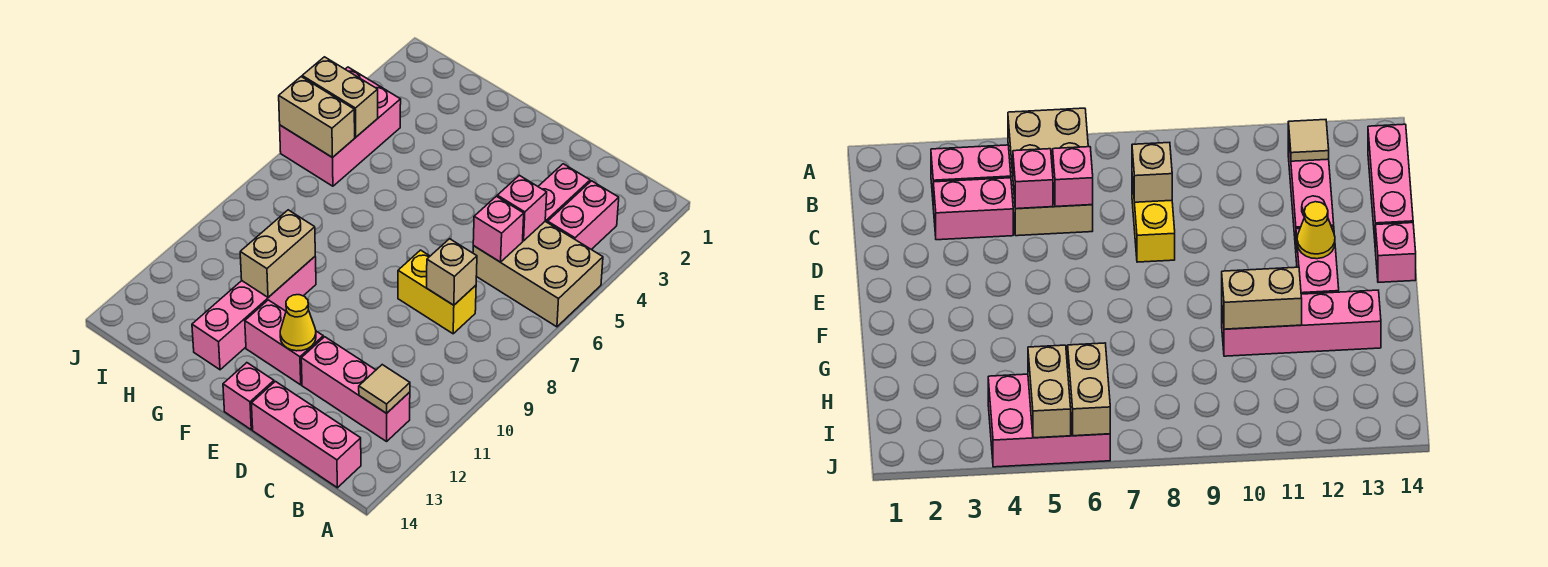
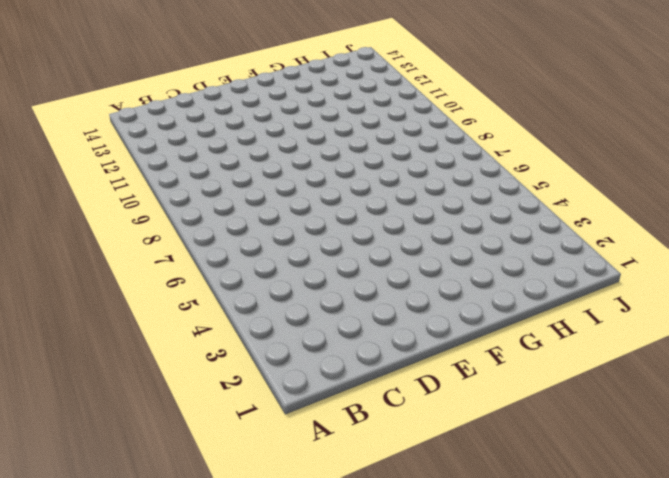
none -> tan brick A5:C6 level 1
none -> pink brick B3:B4 level 1
none -> pink brick B12:D12 level 1

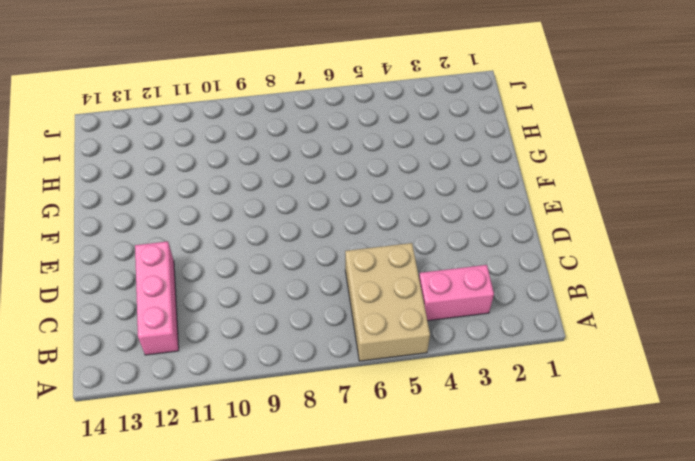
none -> pink brick B14:D14 level 1
none -> pink brick C3:C4 level 1
none -> yellow brick C8:D8 level 1

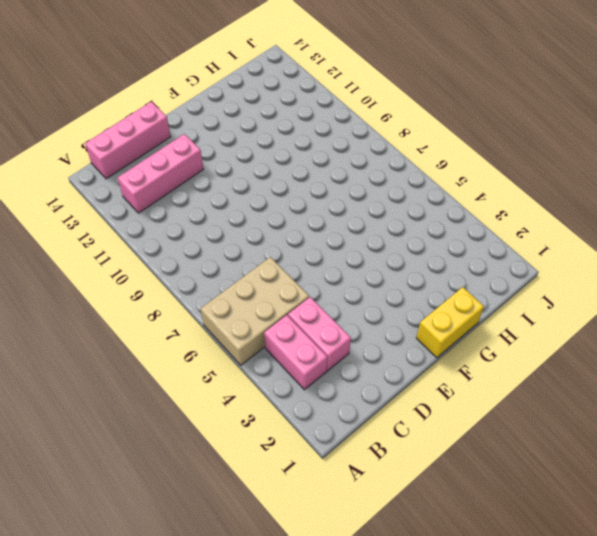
yellow brick F1:G1 level 1 -> yellow brick C8:D8 level 1
none -> pink brick E12:F12 level 1
none -> pink brick E14 level 1
none -> pink brick G10:G13 level 1

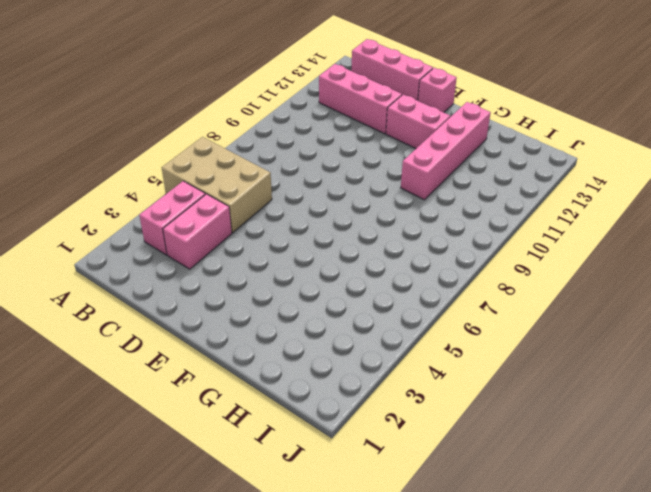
none -> yellow brick C8:D8 level 1
none -> pink brick I4:J6 level 1
none -> tan tile B12 level 2

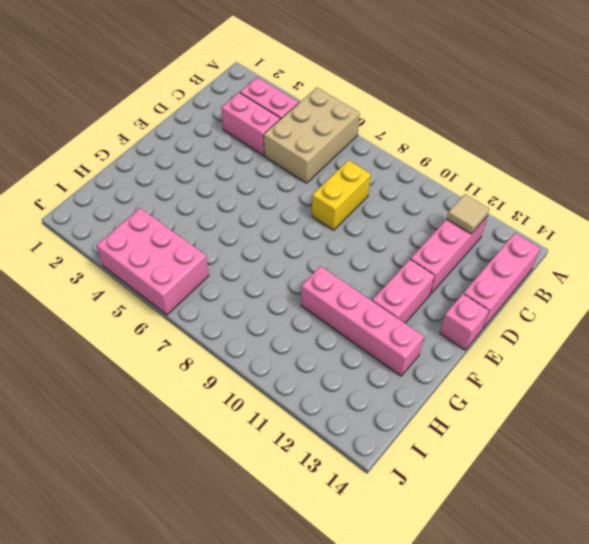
none -> pink brick C5 level 2
none -> pink brick C6 level 2
none -> tan brick C8 level 2

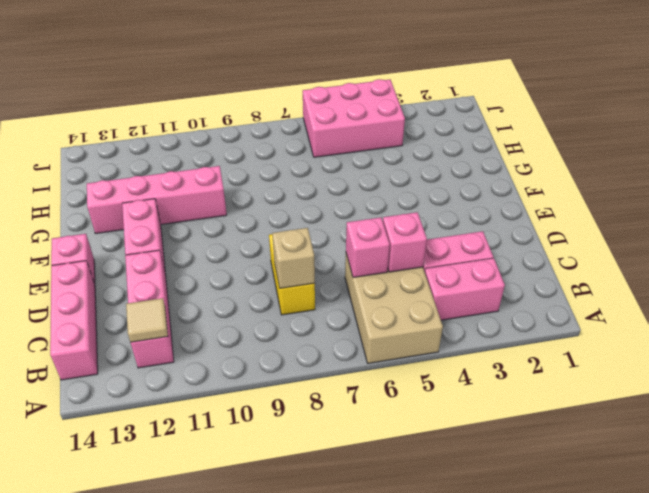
none -> yellow cone E12 level 2
none -> tan brick G10:G11 level 2
none -> tan brick I5:J5 level 2

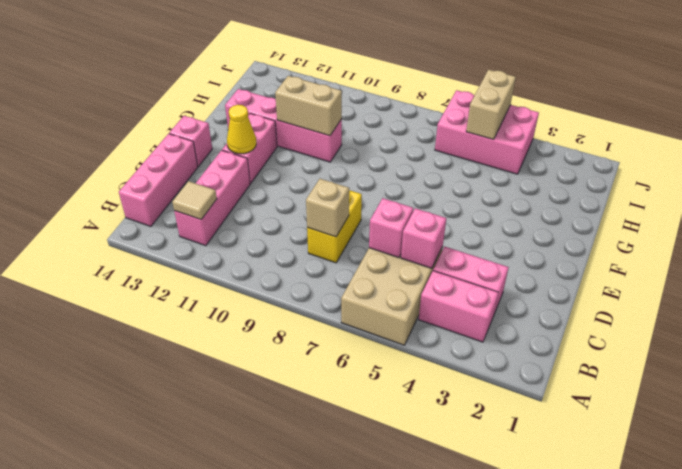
none -> tan brick I6:J6 level 2

